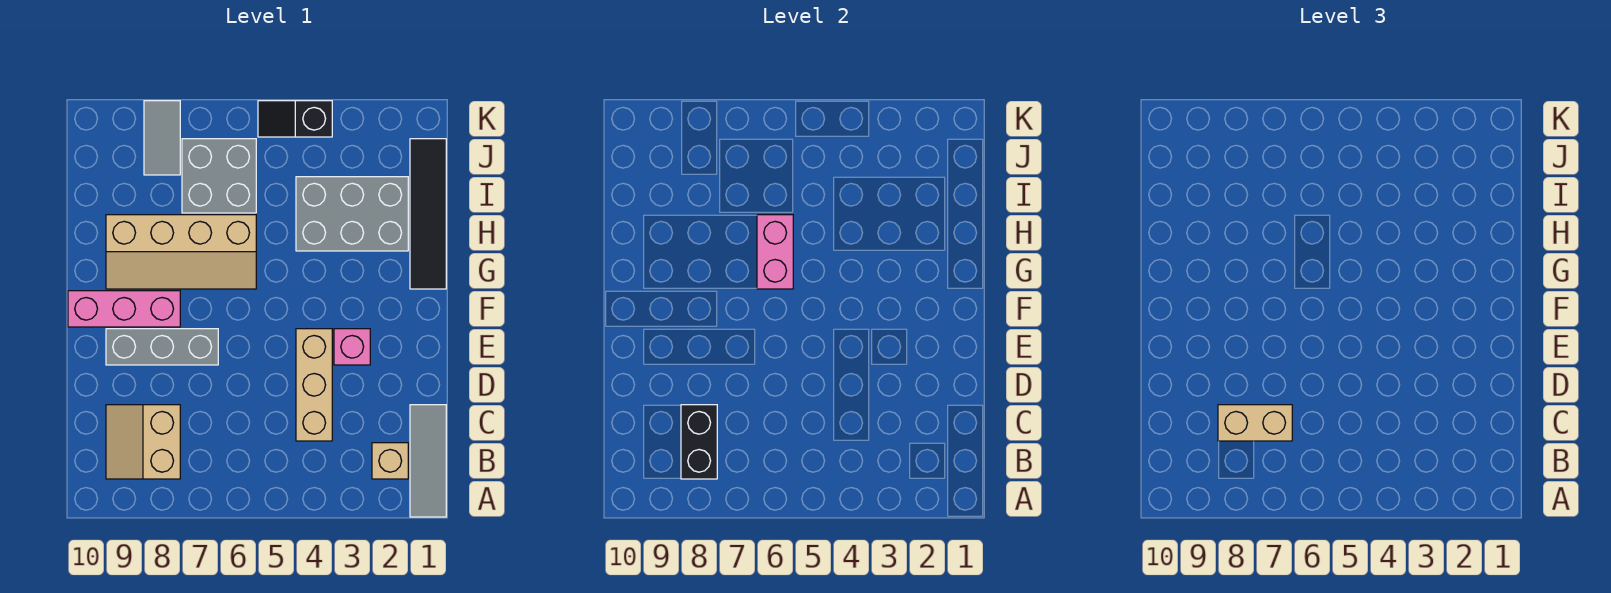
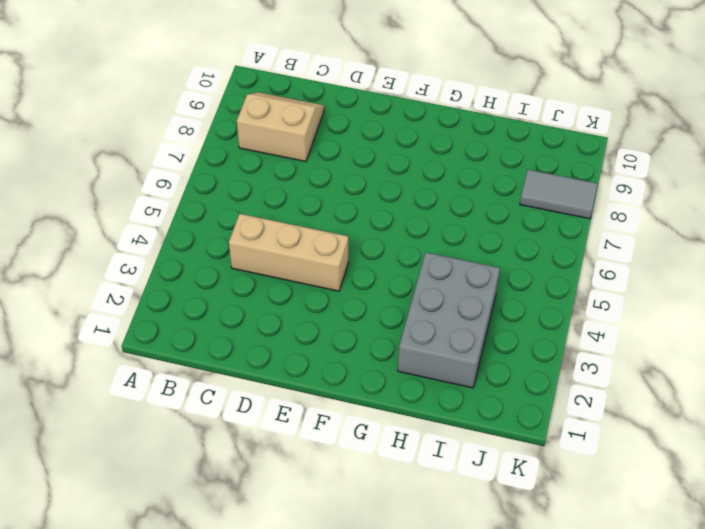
none -> grey tile A1:C1 level 1
none -> tan brick B2 level 1
none -> pink brick E3 level 1

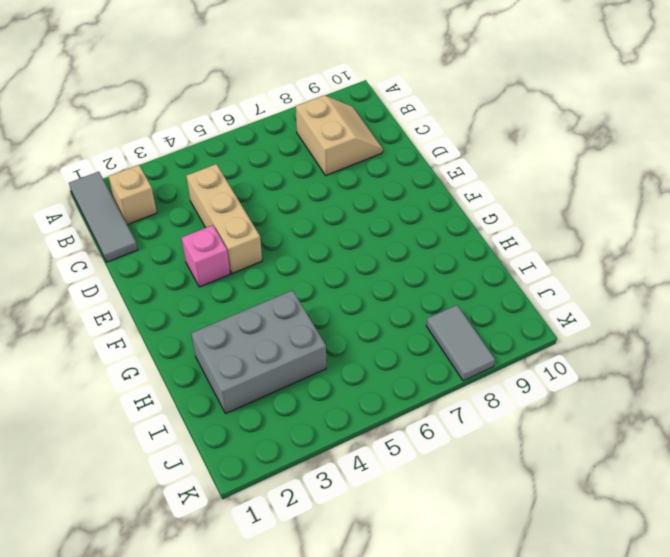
none -> grey brick E7:E9 level 1
none -> pink brick F8:F10 level 1
none -> black tile G1:J1 level 1

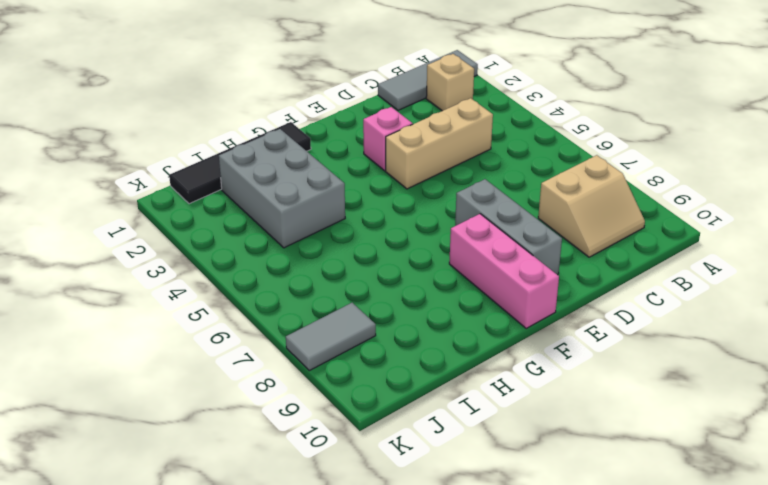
none -> tan slope G6:H9 level 1 top H
none -> grey brick I6:J7 level 1
none -> black slope K4:K5 level 1 top 4

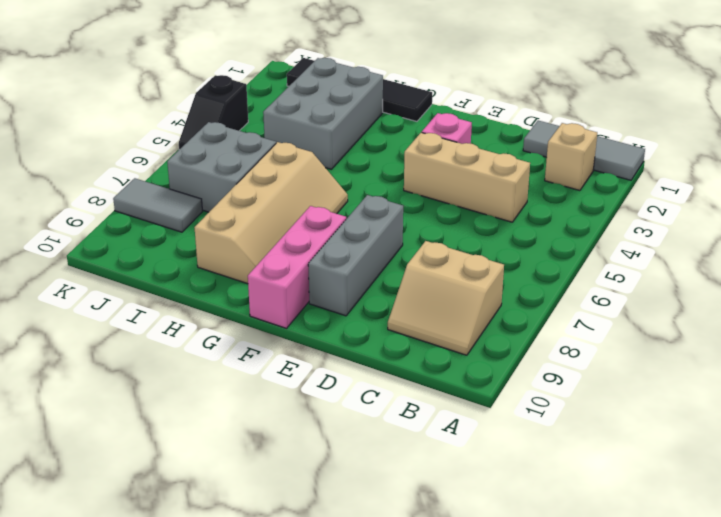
none -> black brick B8:C8 level 2
none -> pink brick G6:H6 level 2
none -> tan brick C7:C8 level 3

